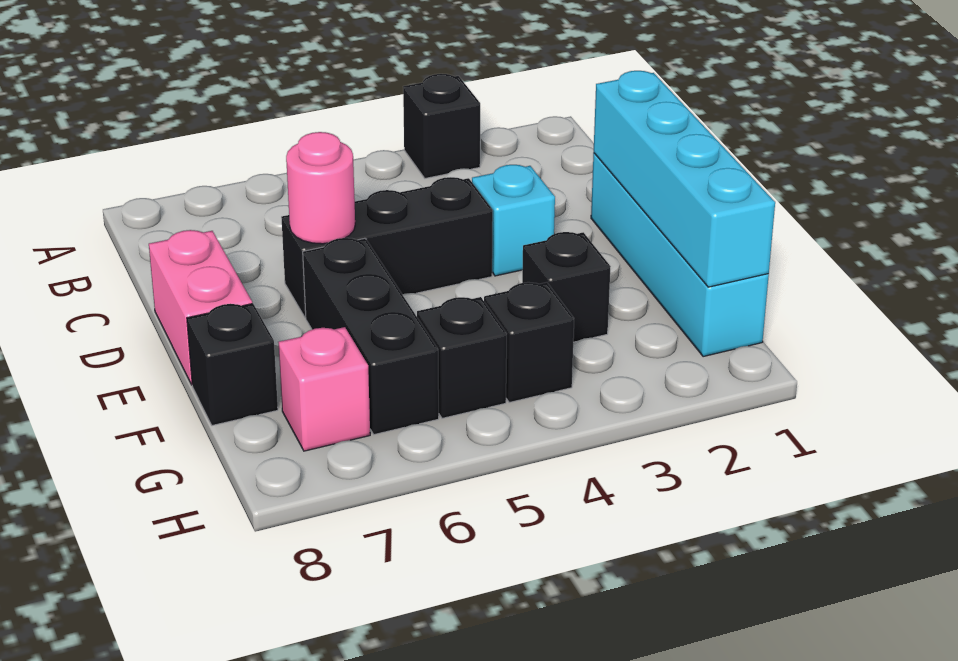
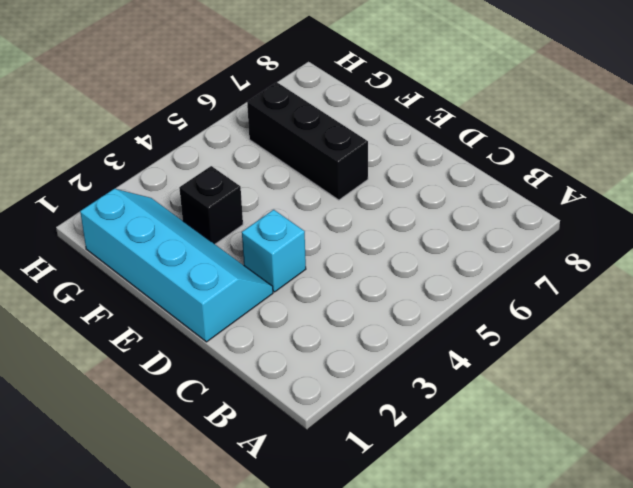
cyan slope D1:G2 level 1 top 1 -> cyan brick D1:G1 level 1
none -> black brick A3 level 1
none -> black brick D4:D6 level 1
none -> pink brick D8:E8 level 1

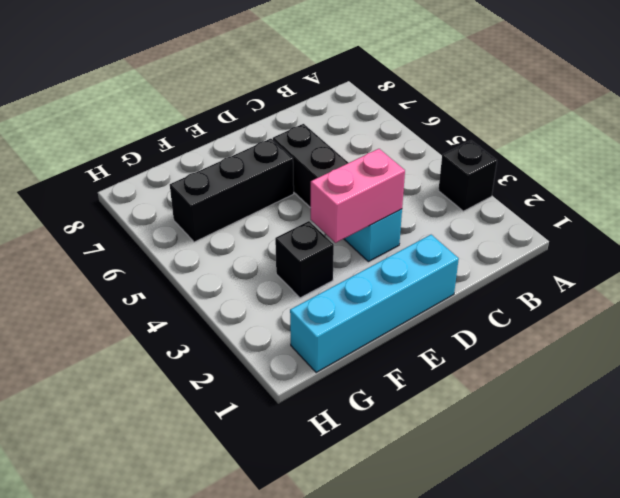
pink brick D3:E3 level 2 -> pink brick D8:E8 level 1
none -> black brick F8 level 1
none -> black brick G4 level 1
none -> black brick G5 level 1

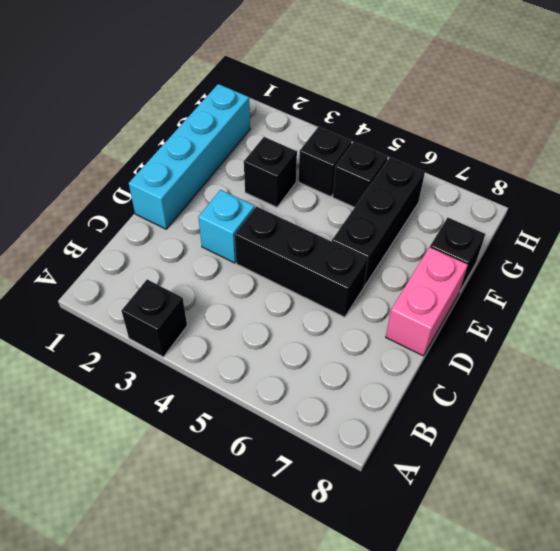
none -> pink brick G7 level 1
none -> cyan brick D1:G1 level 2
none -> pink round brick D6 level 2

